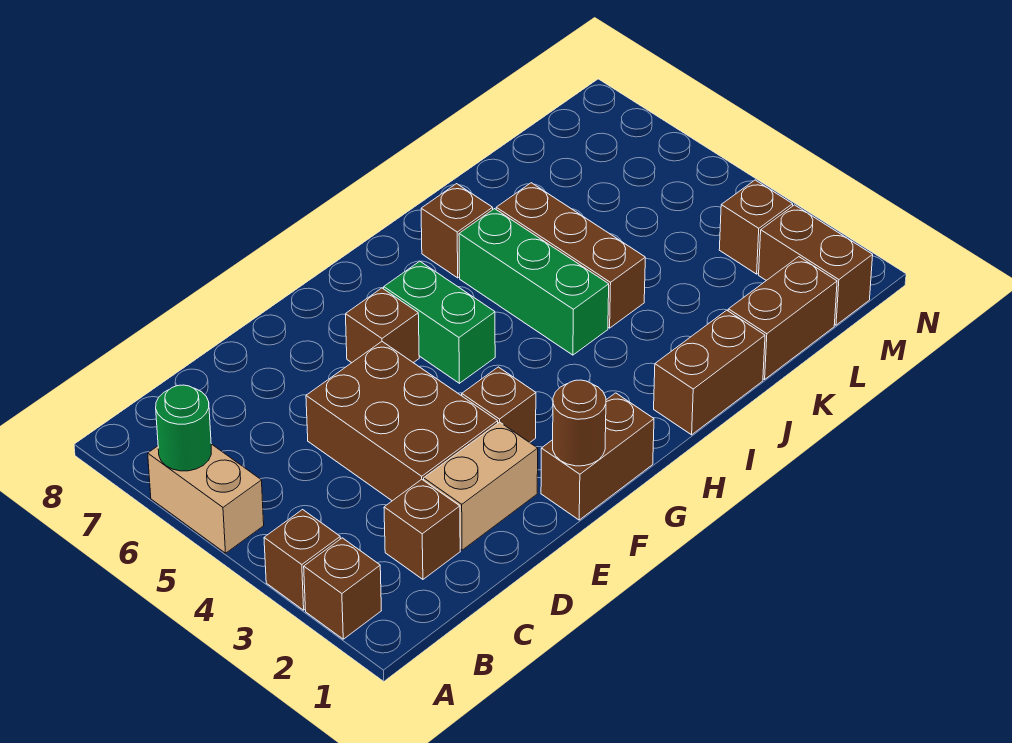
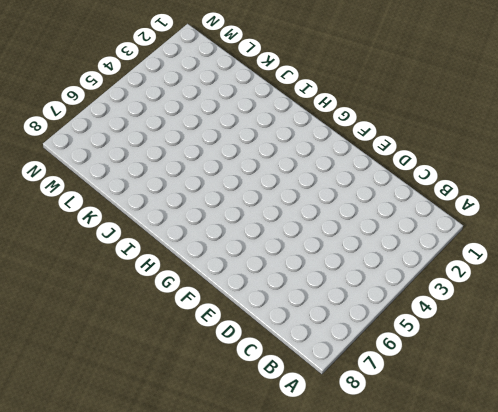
none -> brown brick A2 level 1
none -> brown brick A3 level 1
none -> tan brick A5:A6 level 1

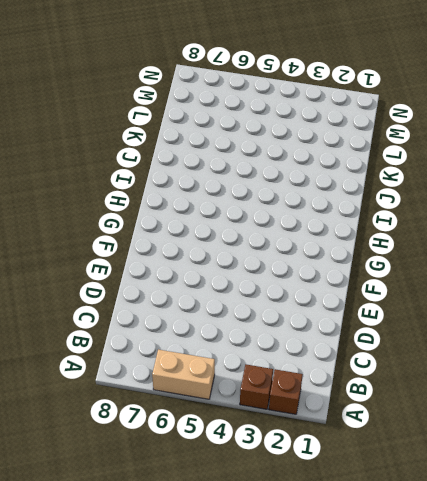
none -> brown brick C2 level 1
none -> tan brick D2:E2 level 1
none -> brown brick D3:E5 level 1

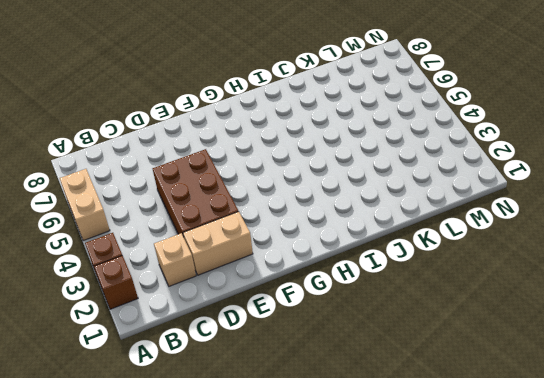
tan brick C2 level 1 -> brown brick C2 level 1
none -> brown brick F1:G1 level 1
none -> brown brick F3 level 1
none -> brown brick F6 level 1

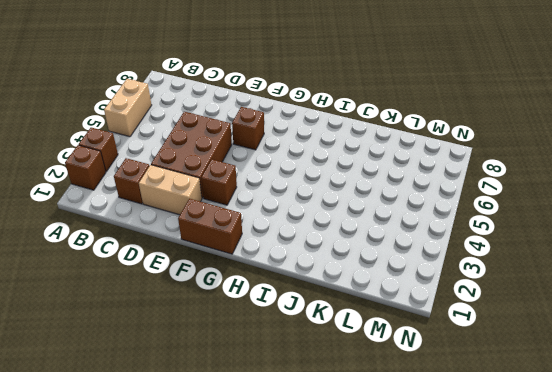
none -> green brick G5:G6 level 1
none -> brown brick I1:J1 level 1
none -> green brick I4:I6 level 1

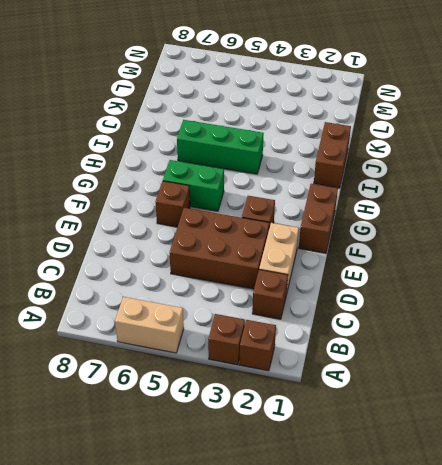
none -> brown brick I7 level 1
none -> brown brick J4:J6 level 1
none -> brown brick K1:L1 level 1

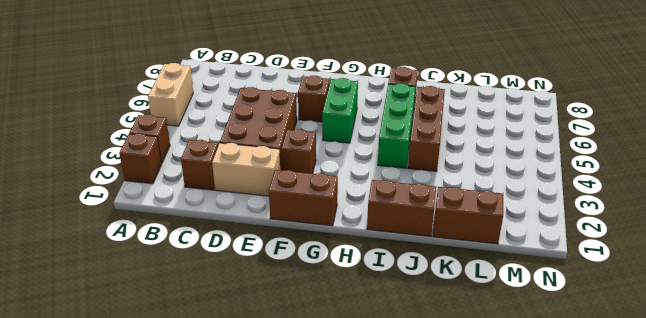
none -> brown brick M1:M2 level 1
none -> brown brick M3 level 1
none -> green round brick A6 level 2

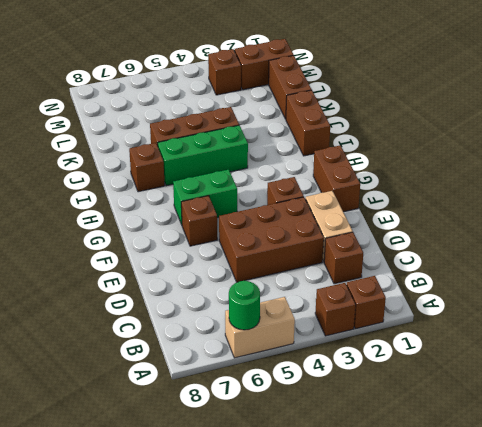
none -> brown round brick F1 level 2

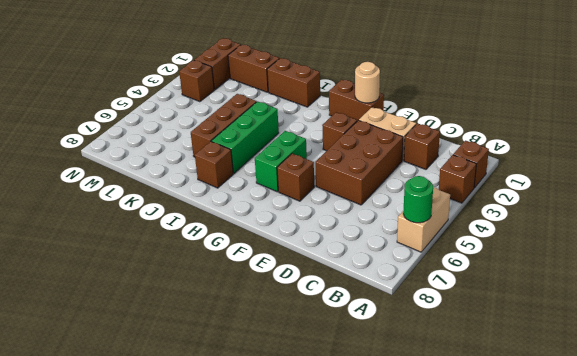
tan round brick F1 level 2 -> brown round brick F1 level 2

